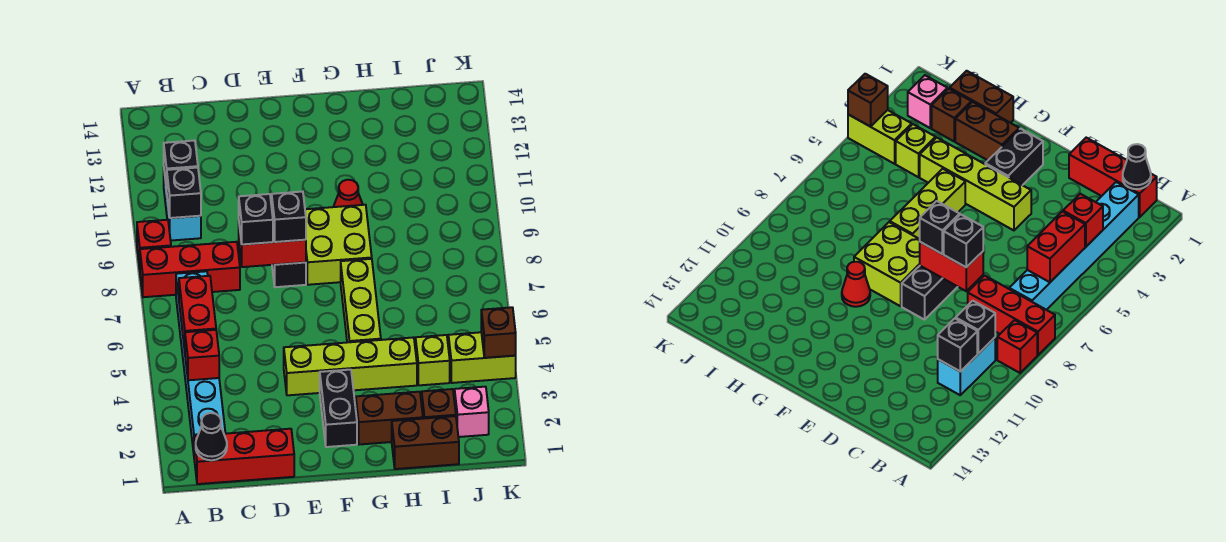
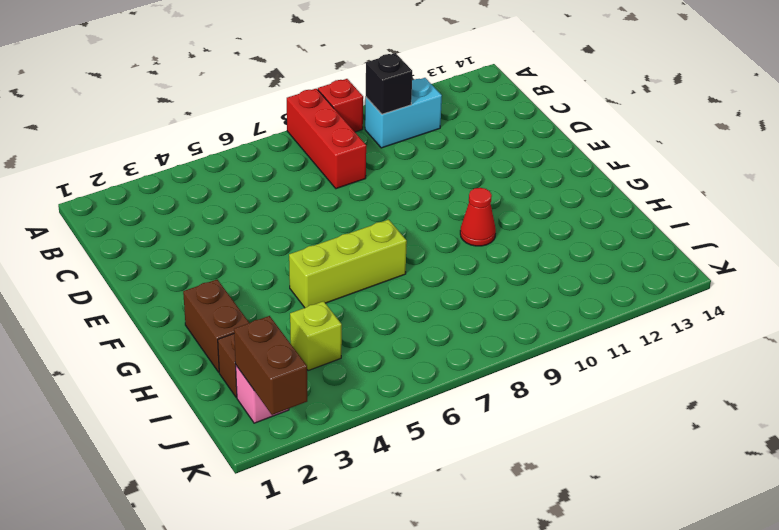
brown brick J2:K2 level 2 -> brown brick H1:I1 level 1
none -> red brick B1:D1 level 1
none -> cyan brick B2:B7 level 1
none -> lime brick E4:H4 level 1

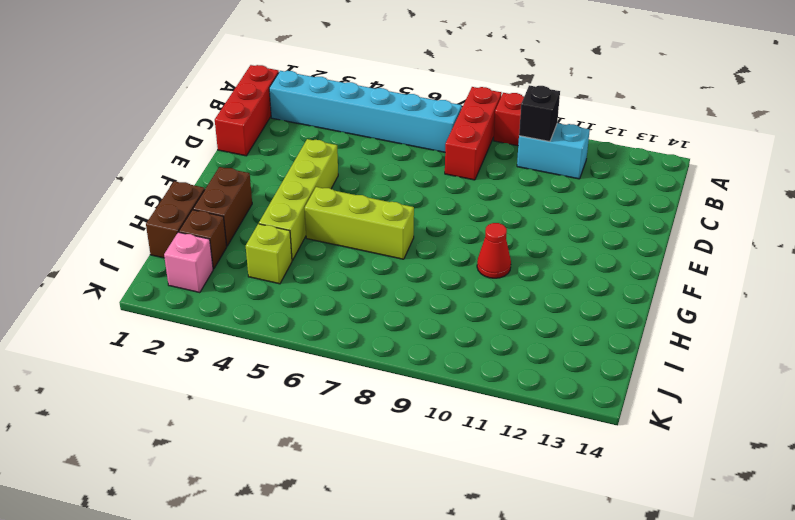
none -> black brick E8:E9 level 1
none -> black brick F2:F3 level 1
none -> lime brick F8:G9 level 1

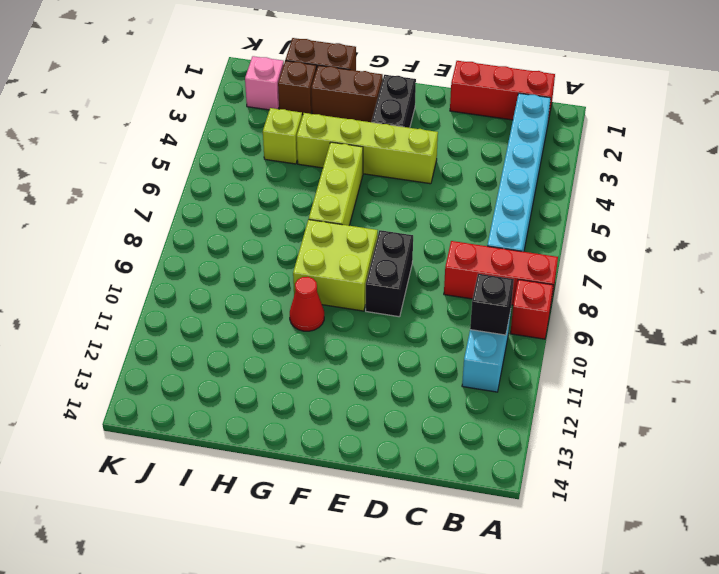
none -> lime brick J4:K4 level 1
none -> black cone B1 level 2
none -> red brick B4 level 2

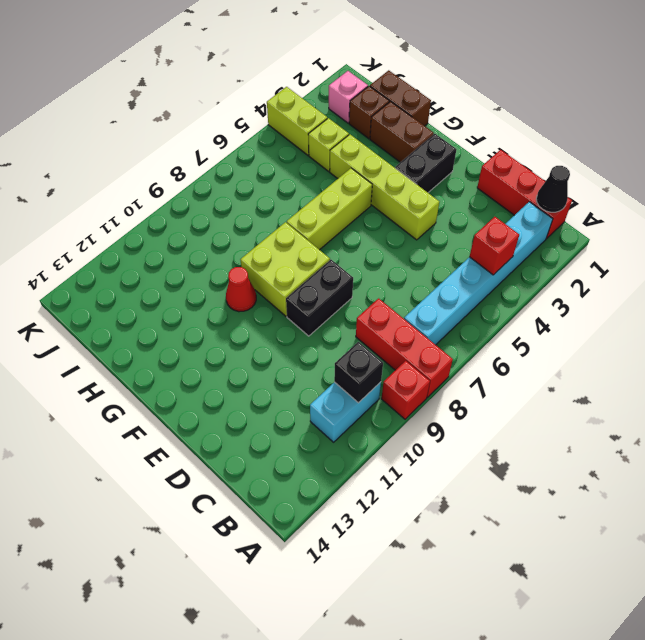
none -> red brick B5:B6 level 2
none -> black brick B11 level 2
none -> red brick D8:E8 level 2

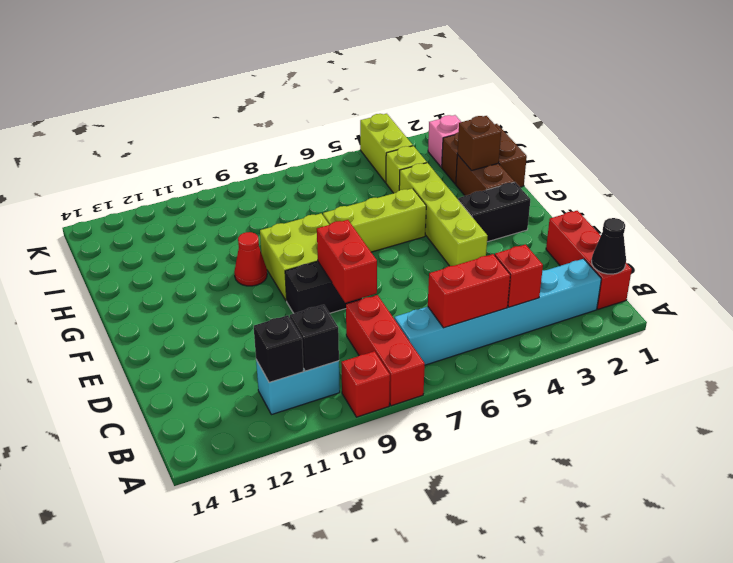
brown brick H2 level 2 -> brown brick K4 level 2
none -> black brick D8 level 3
none -> black brick E8 level 3

